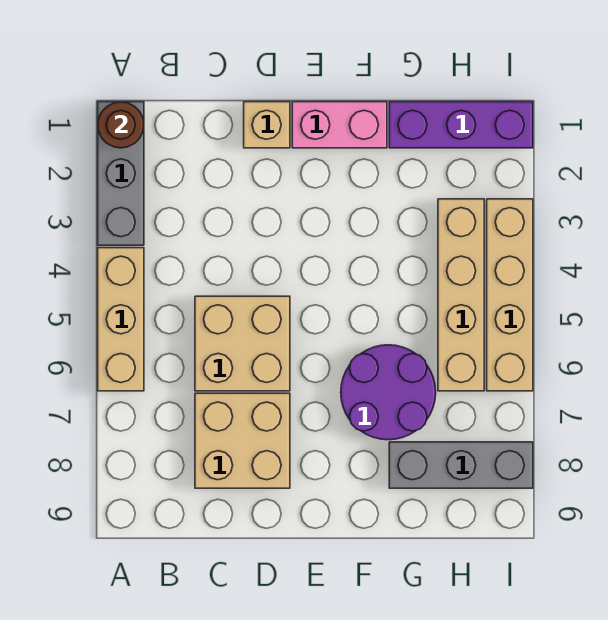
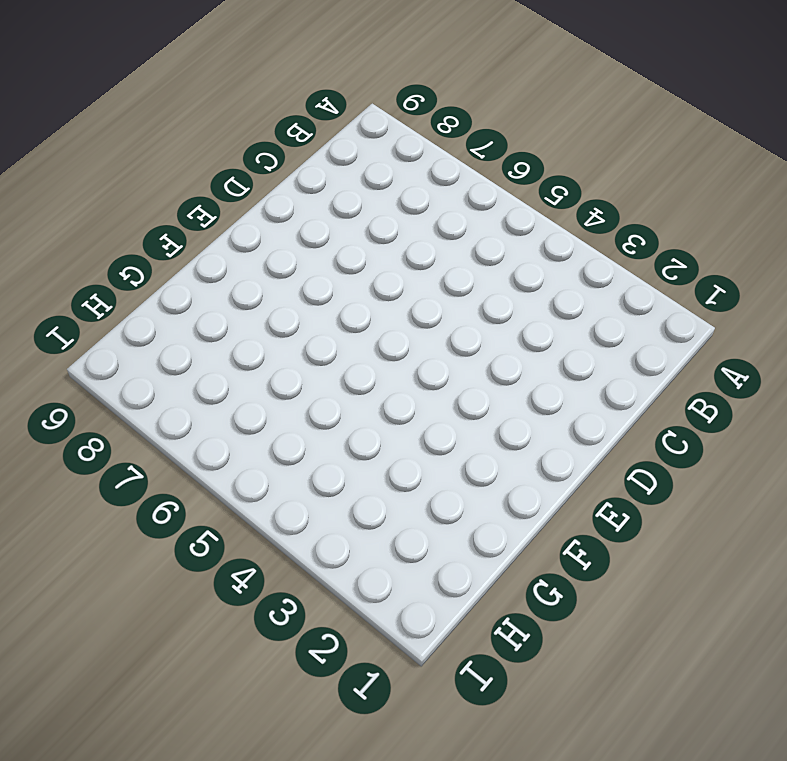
none -> grey brick A1:A3 level 1
none -> tan brick A4:A6 level 1
none -> tan brick C5:D6 level 1

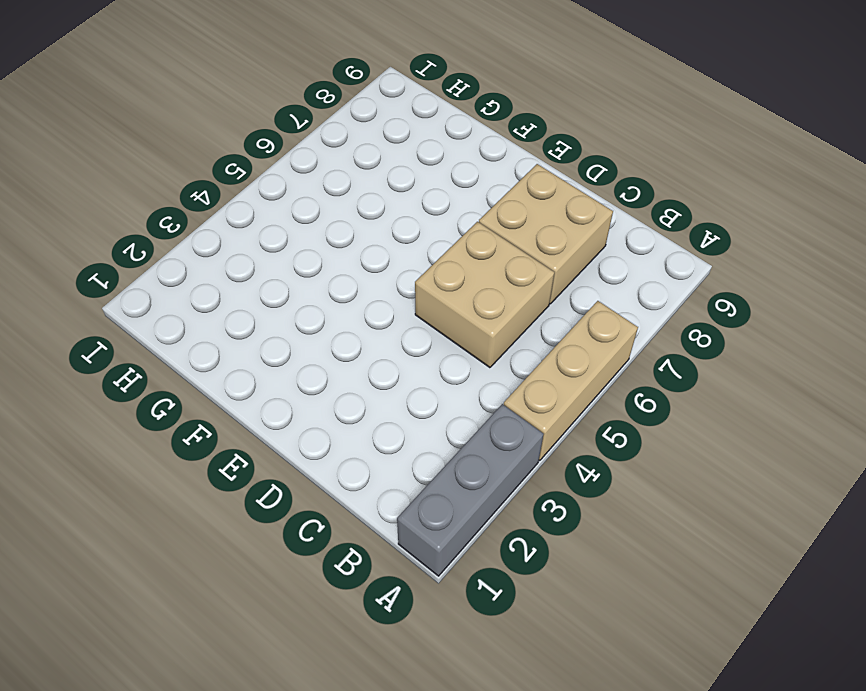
none -> tan brick D1 level 1
none -> pink brick E1:F1 level 1
none -> purple round brick F6:G7 level 1

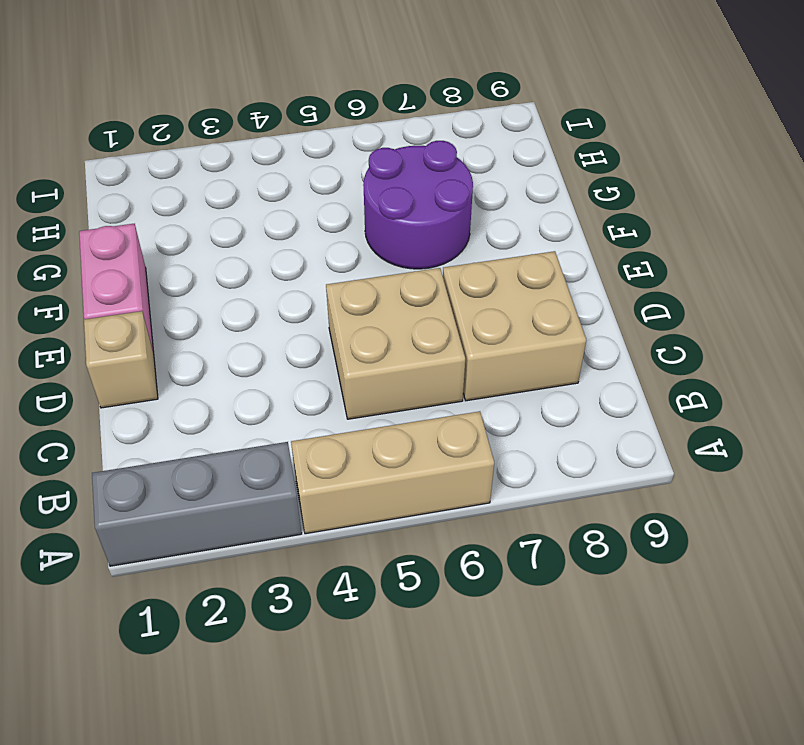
none -> purple brick G1:I1 level 1
none -> grey brick G8:I8 level 1
none -> tan brick H3:H6 level 1

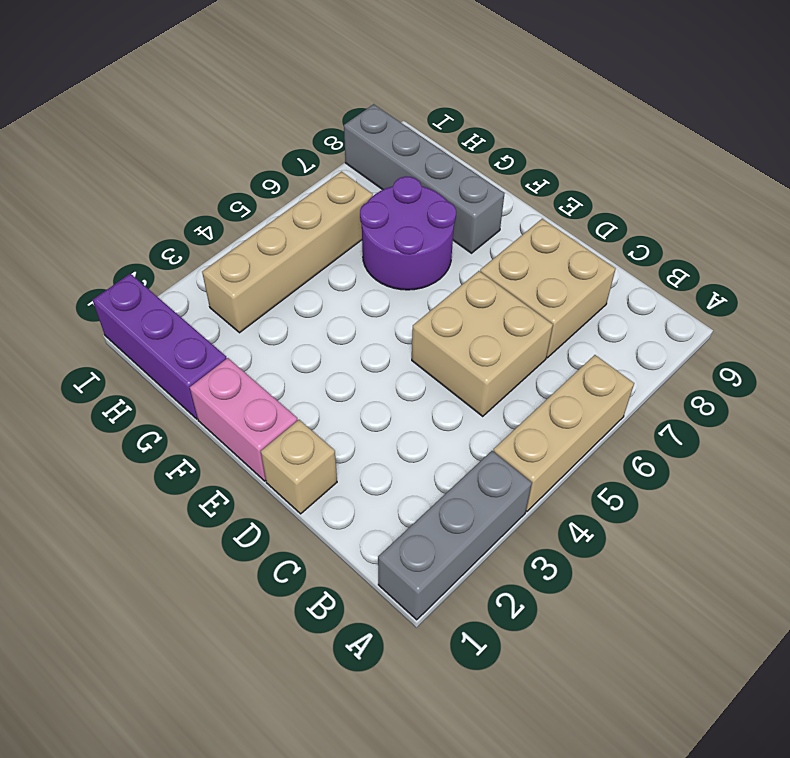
grey brick F8:I8 level 1 -> grey brick G8:I8 level 1
none -> tan brick I3:I6 level 1
none -> brown round brick A1 level 2

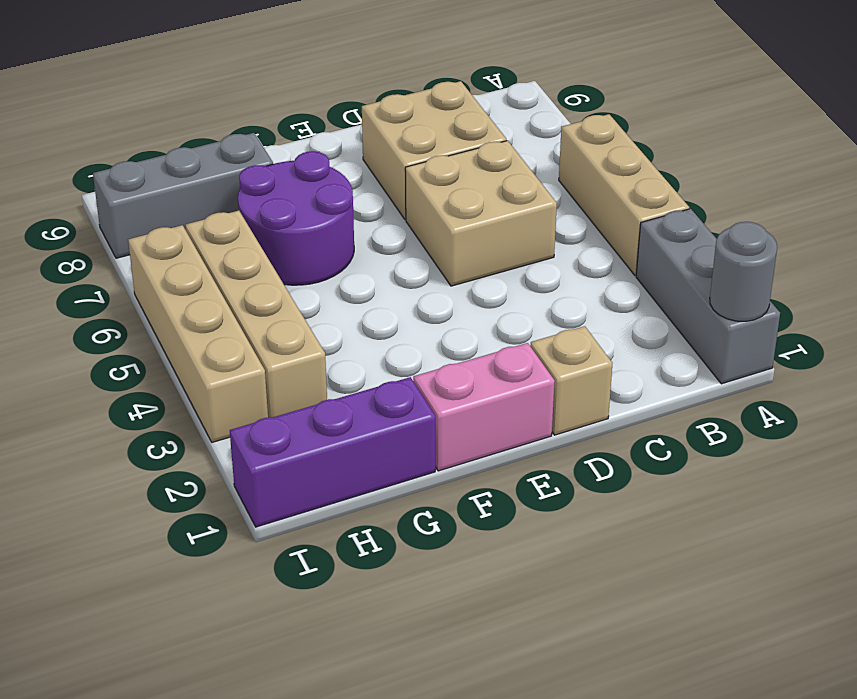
grey round brick A1 level 2 -> brown round brick A1 level 2

